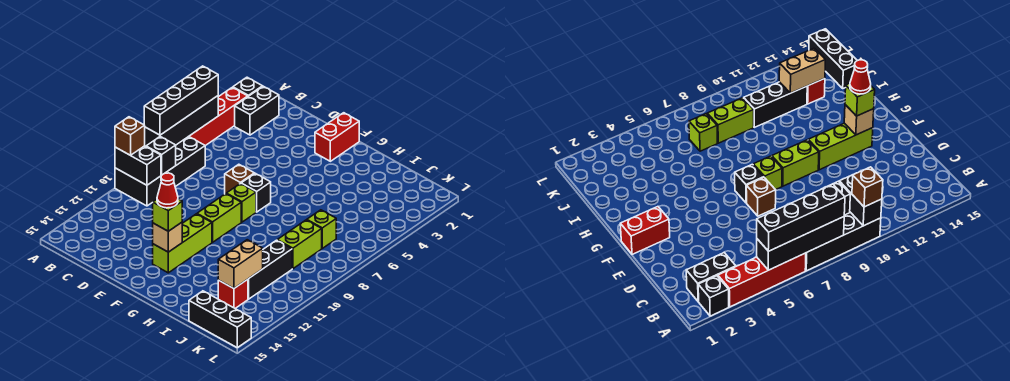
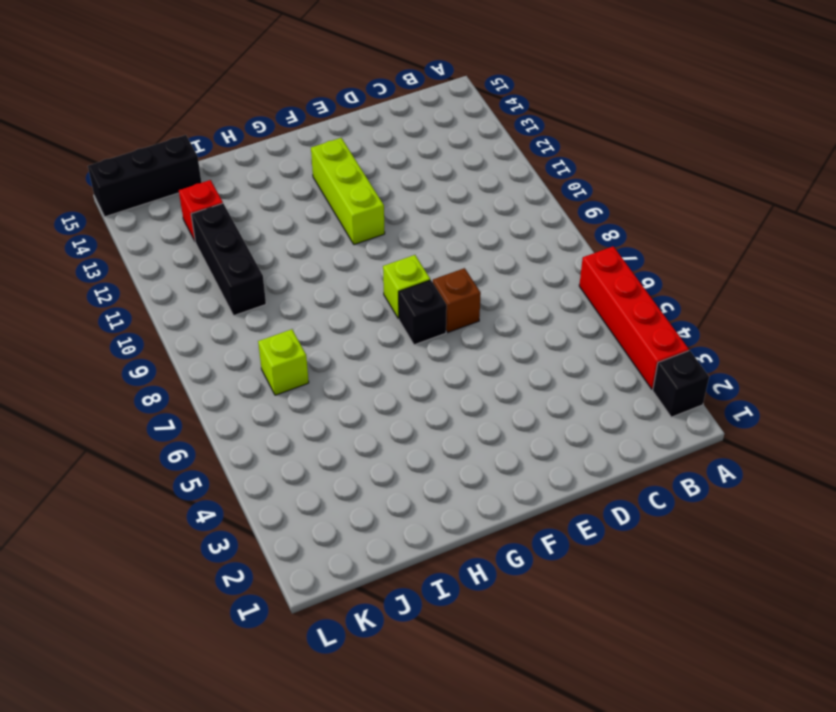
none -> black brick A7:B10 level 1
none -> black brick B2:B3 level 1
none -> red brick F1:F2 level 1

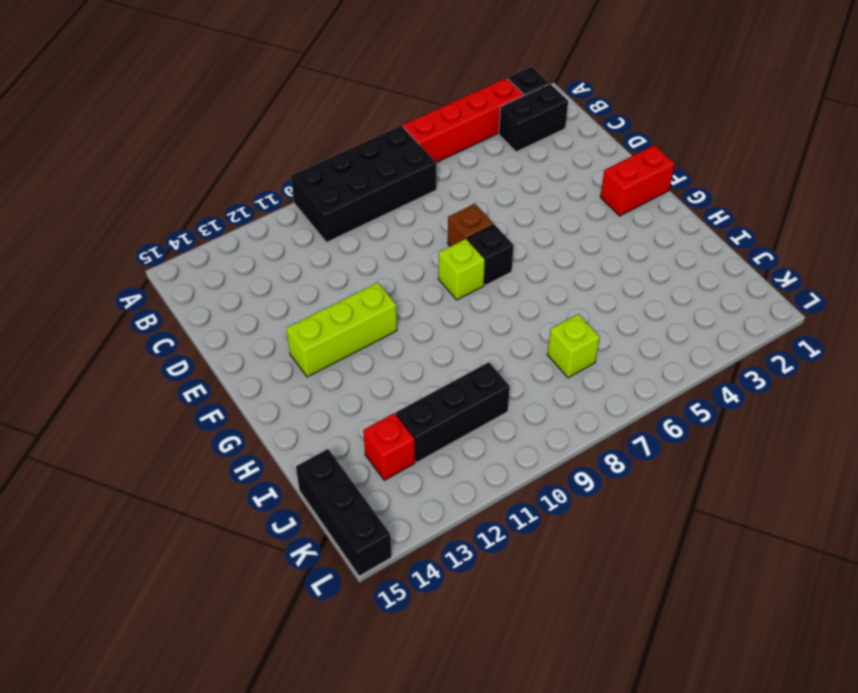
none -> lime brick F9:F10 level 1
none -> lime brick J8:J9 level 1
none -> black brick A5:A8 level 2

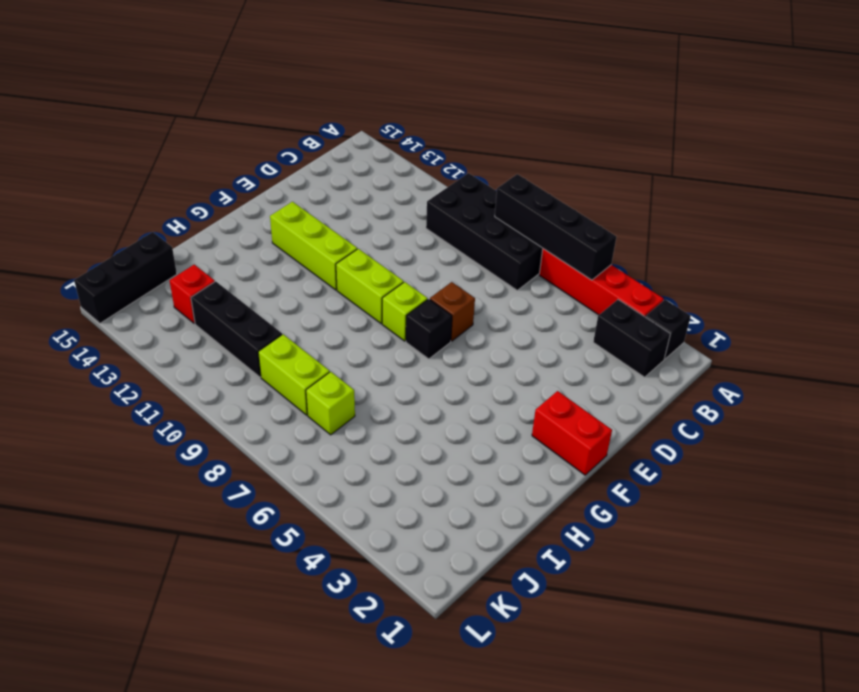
none -> black brick A10:B10 level 2
none -> black brick B9 level 2
none -> tan brick F13 level 2

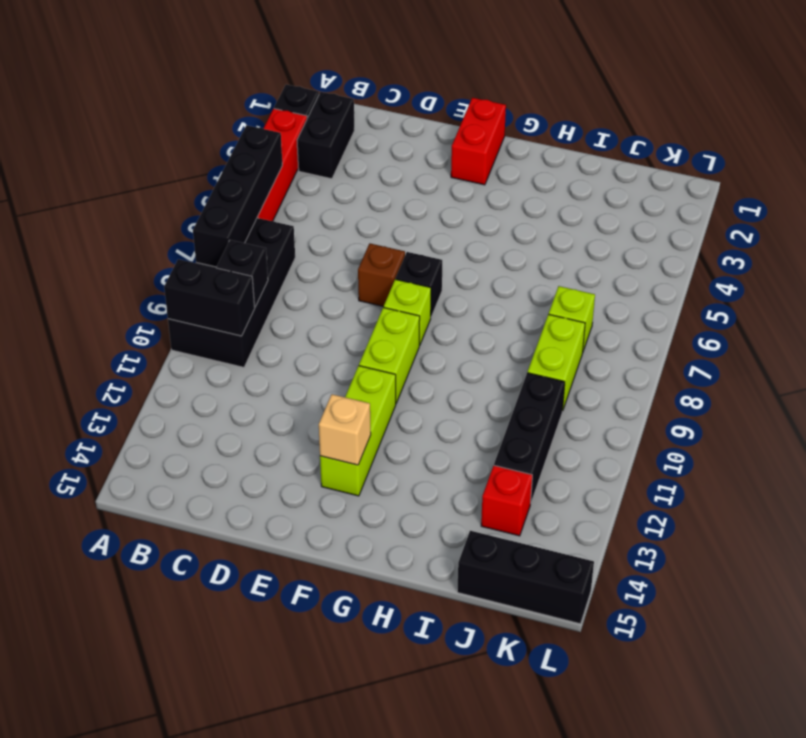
none -> tan brick J12:J13 level 2
none -> black brick A5:A8 level 3
none -> brown brick A10 level 3

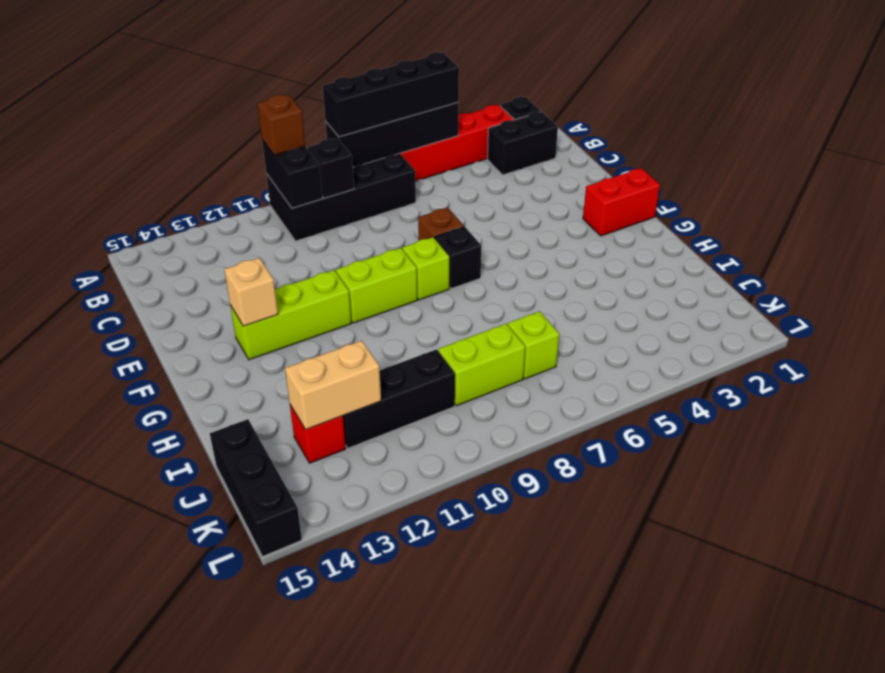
none -> lime brick F13 level 3
none -> red cone F13 level 4

